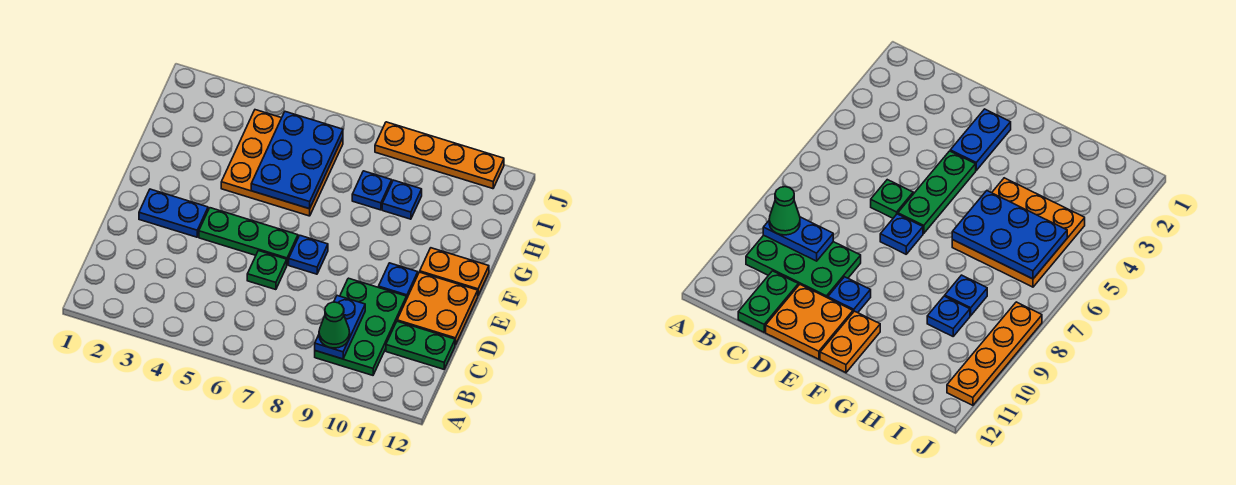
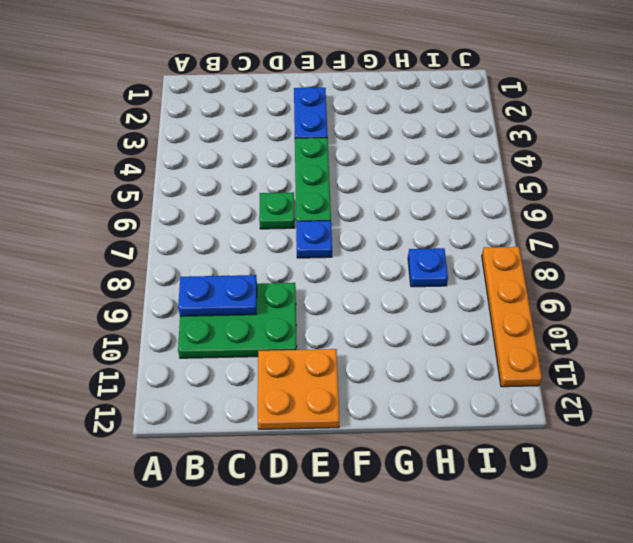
none -> green plate C11:C12 level 1
none -> blue plate E10 level 1
none -> orange plate F11:F12 level 1

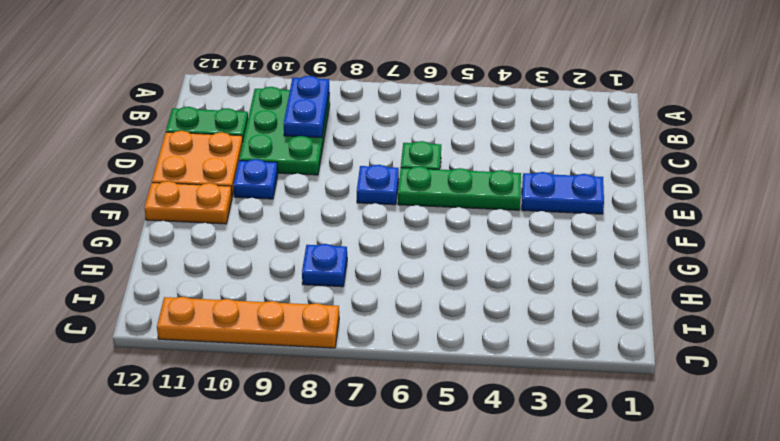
none -> orange plate G4:I6 level 1
none -> blue plate H9 level 1
none -> blue plate G5:I6 level 2

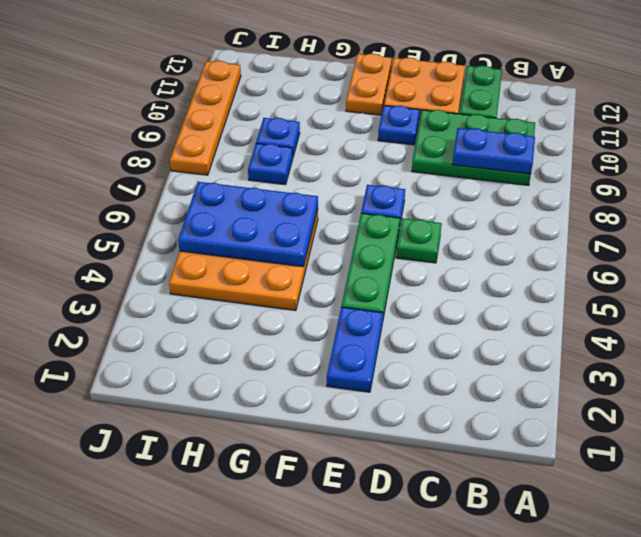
none -> green cone B9 level 3

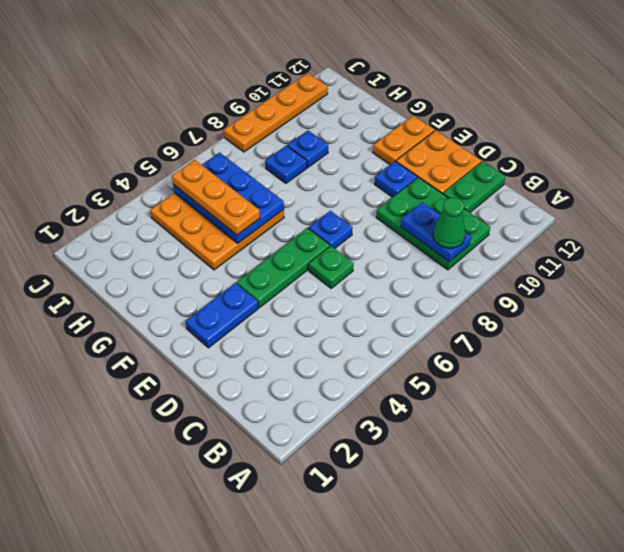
orange plate G5:I5 level 3 -> none

